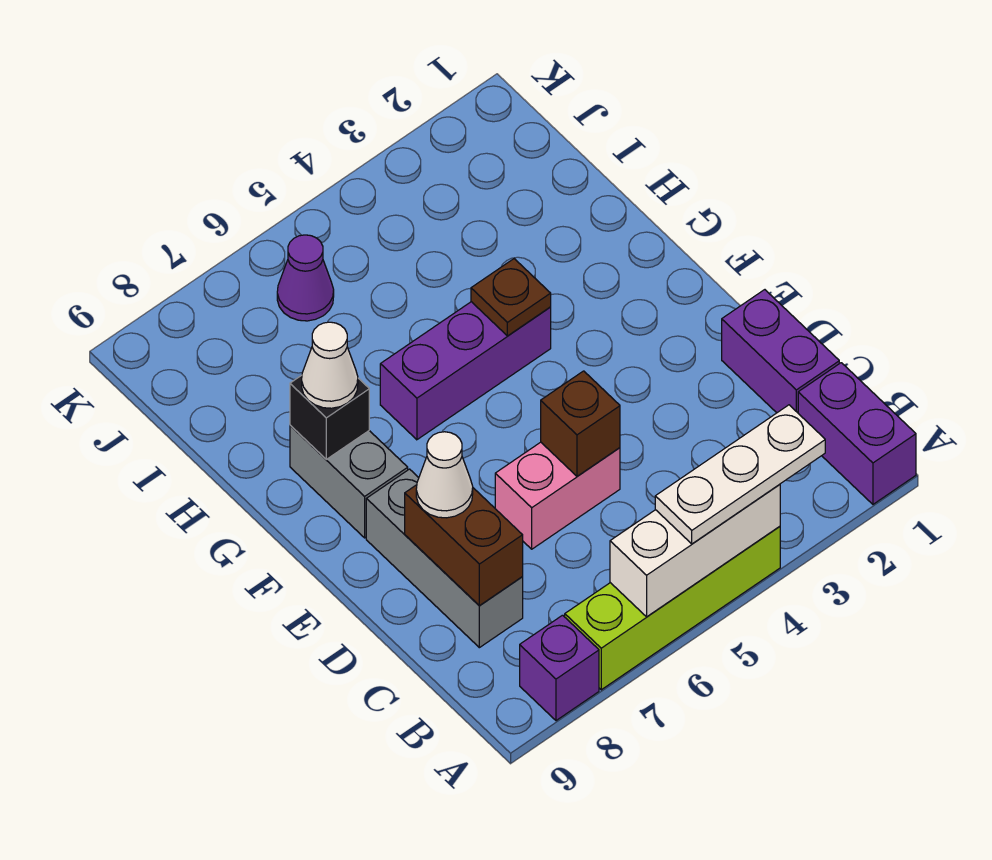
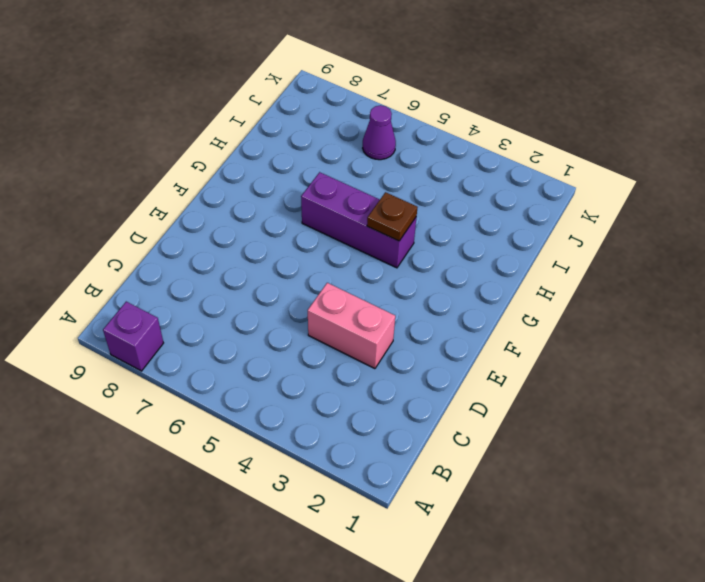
pink brick D3:D4 level 1 -> pink brick D5:D6 level 1
none -> purple brick A1:B1 level 1
none -> lime brick A4:A7 level 1
none -> purple brick C1:D1 level 1

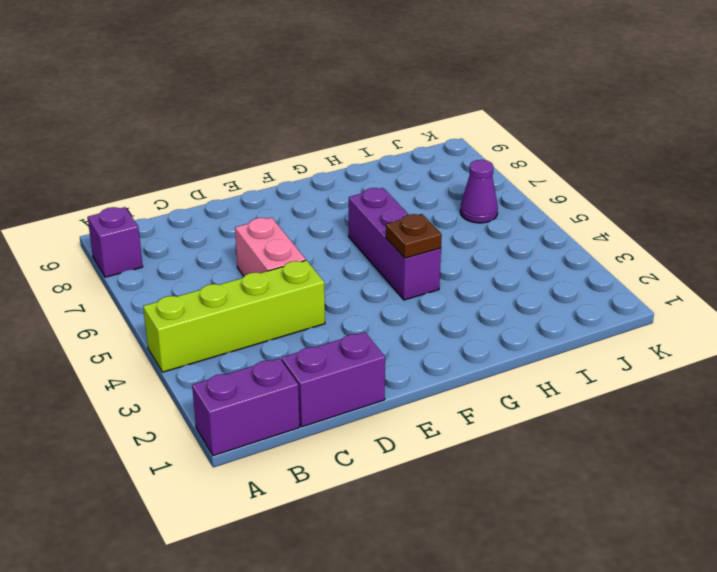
lime brick A4:D4 level 1 -> lime brick A4:A7 level 1
none -> grey brick C8:E8 level 1
none -> grey brick F8:G8 level 1
none -> white brick A4:A6 level 2

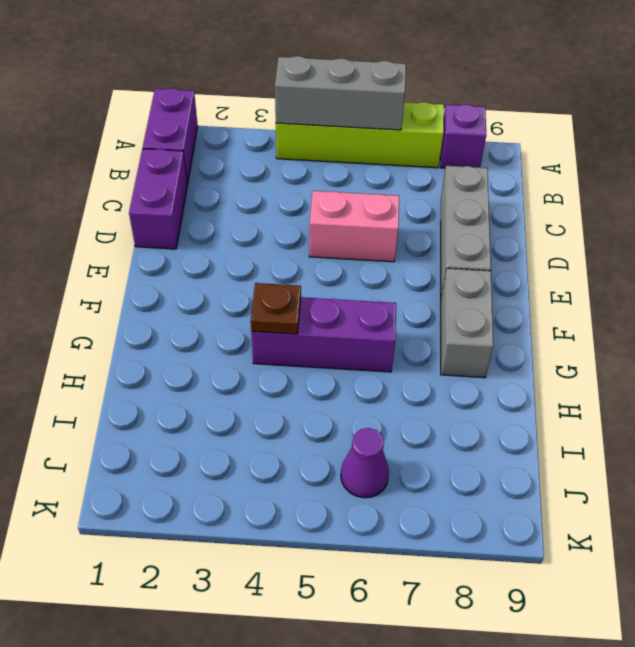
grey brick A4:A6 level 2 -> white brick A4:A6 level 2
none -> brown brick C8:D8 level 2
none -> brown brick D5 level 2
none -> black brick G8 level 2

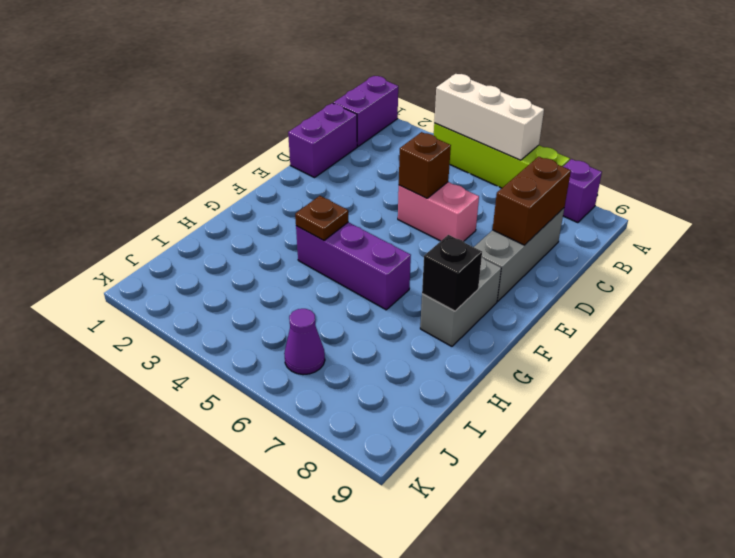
none -> white plate A3:A5 level 3
none -> white cone D8 level 3
none -> white cone G8 level 3

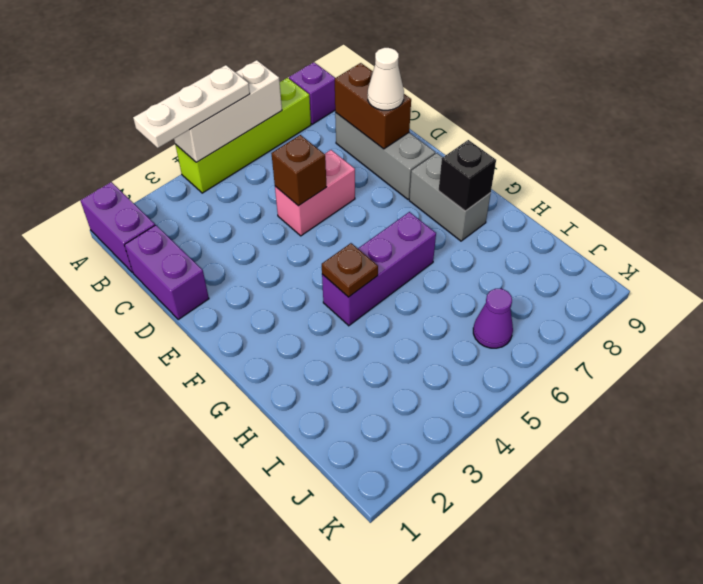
none -> white cone G8 level 3

